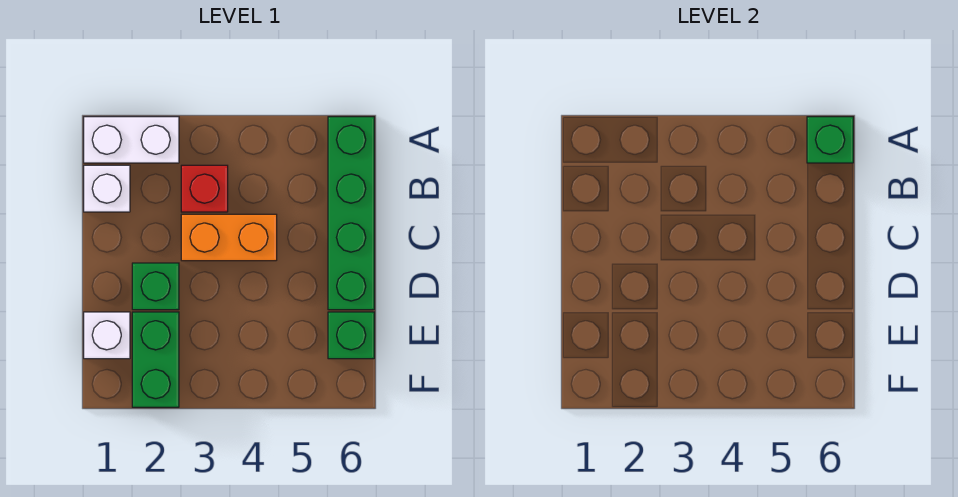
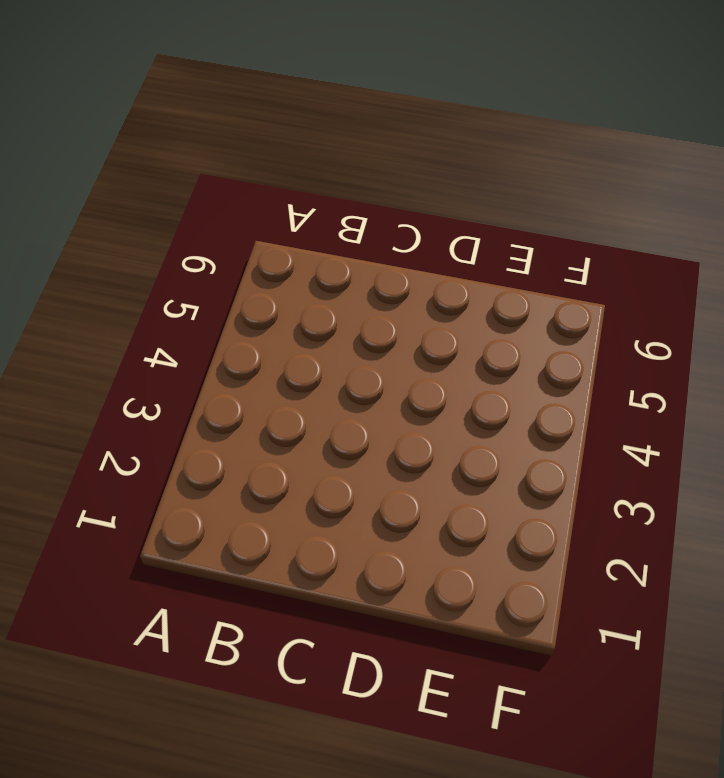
none -> white brick A1:A2 level 1
none -> green brick A6:D6 level 1

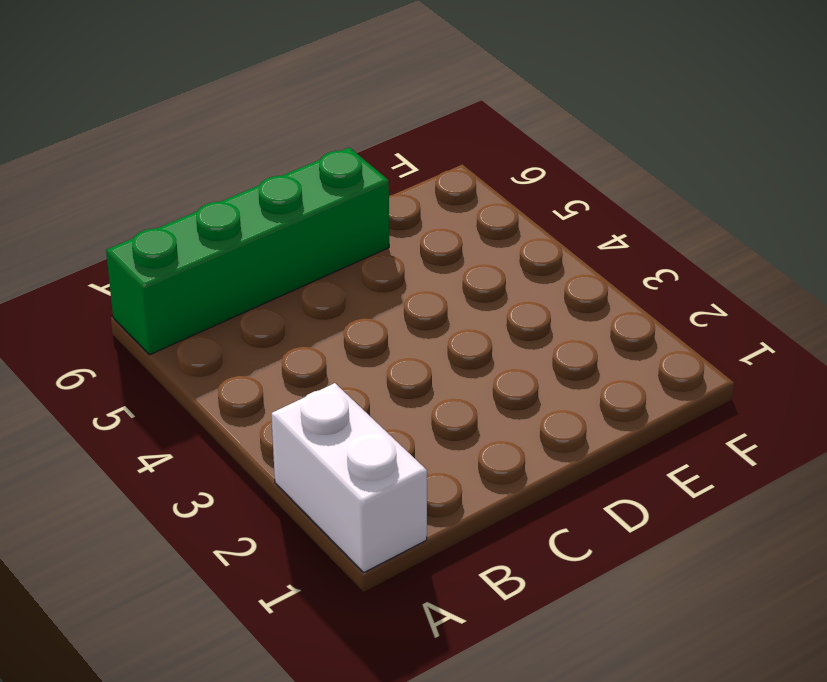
none -> white brick B1 level 1
none -> red brick B3 level 1

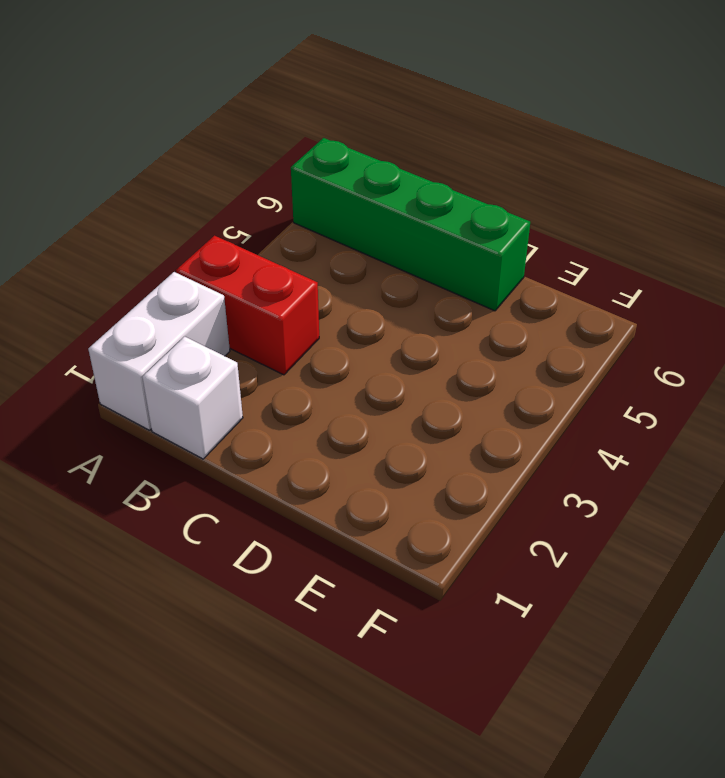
red brick A3:B3 level 1 -> red brick B3 level 1
none -> orange brick C3:C4 level 1
none -> green brick D2 level 1

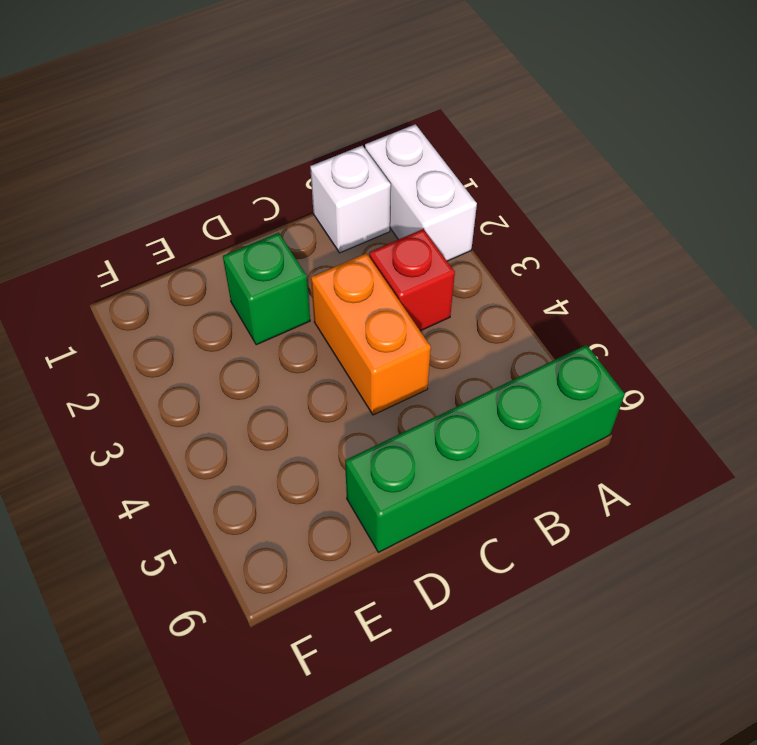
none -> white brick E1 level 1
none -> green brick E2:F2 level 1

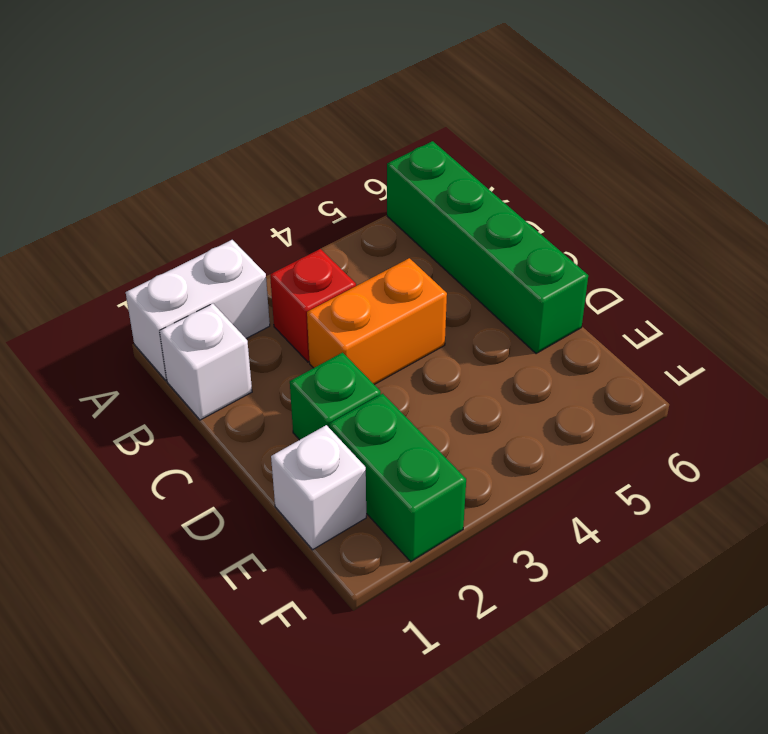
none -> green brick E6 level 1
none -> green brick A6 level 2

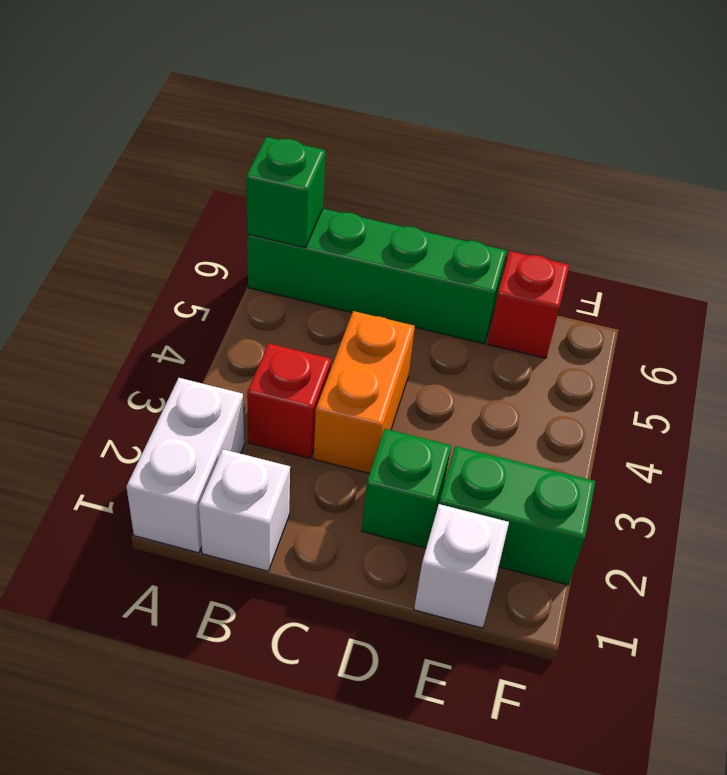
red brick E6 level 1 -> green brick E6 level 1

